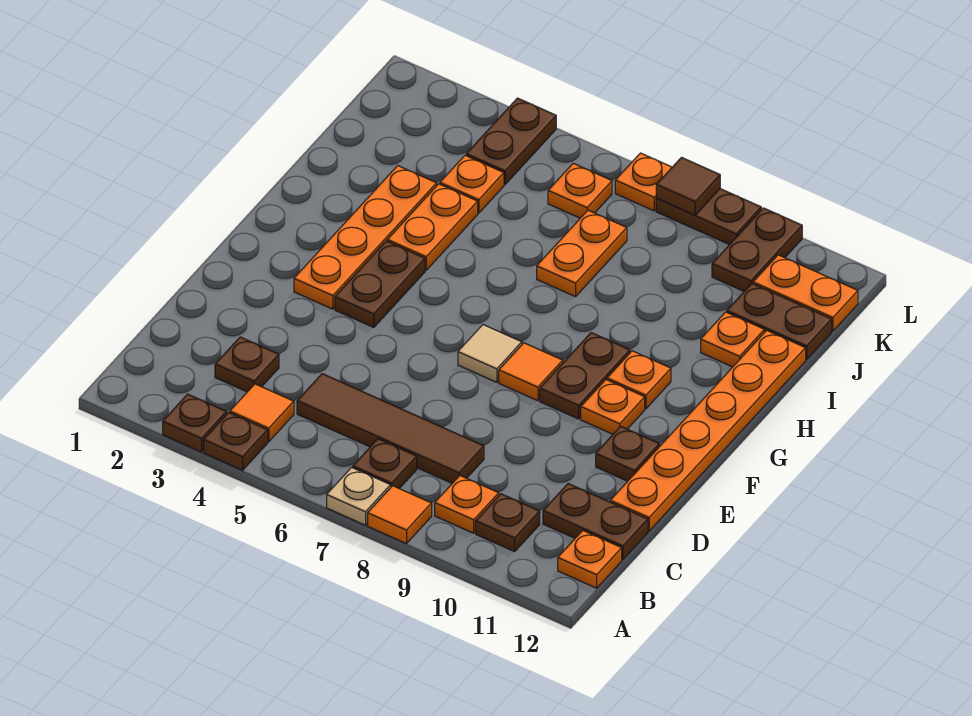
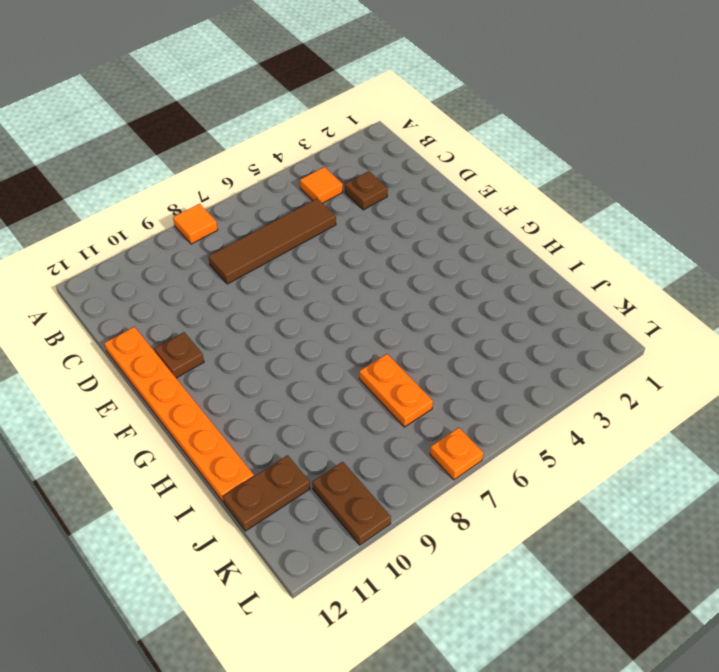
none -> brown plate A3 level 1
none -> brown plate A4 level 1
none -> tan plate A7 level 1
none -> brown plate B7 level 1

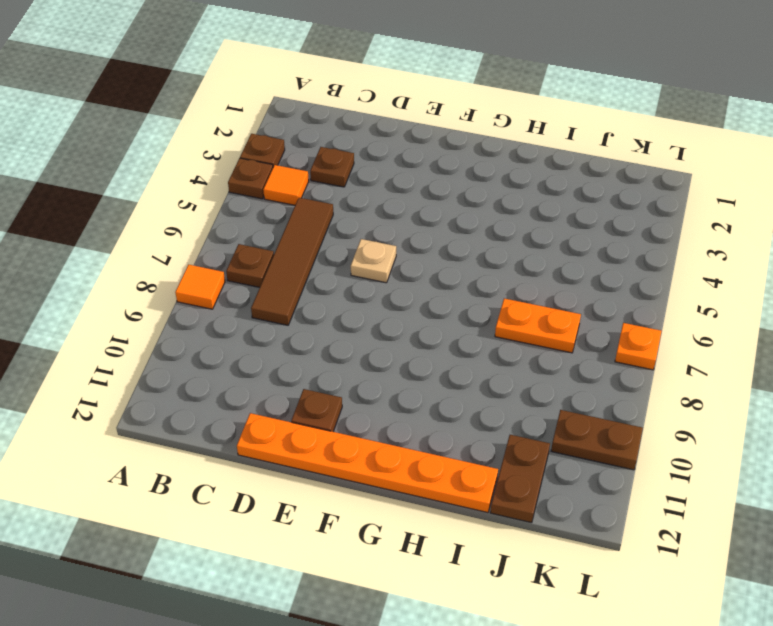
tan plate E6 level 1 -> tan plate A7 level 1
none -> orange plate B9 level 1
none -> brown plate B10 level 1
none -> orange plate B12 level 1
none -> brown plate C11:C12 level 1

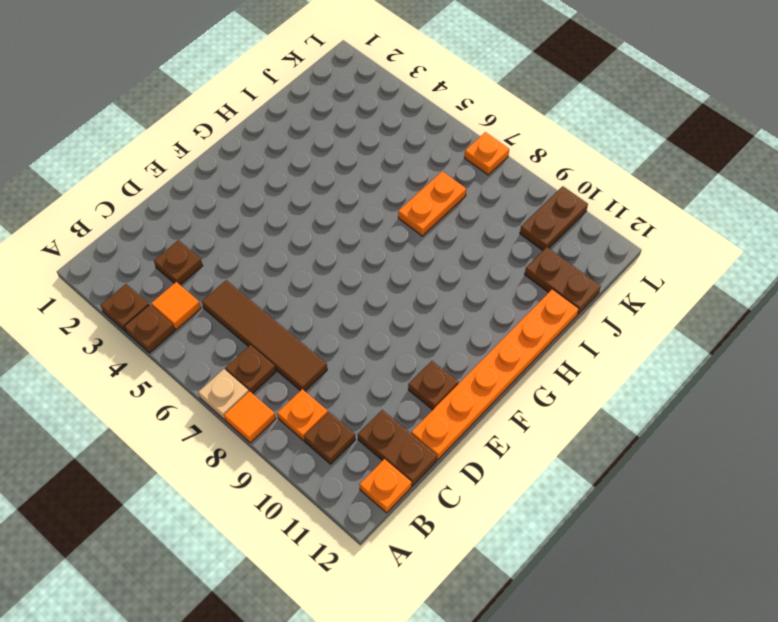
none -> orange plate F3:I3 level 1
none -> brown plate F4:G4 level 1
none -> tan tile F7 level 1
none -> orange tile F8 level 1

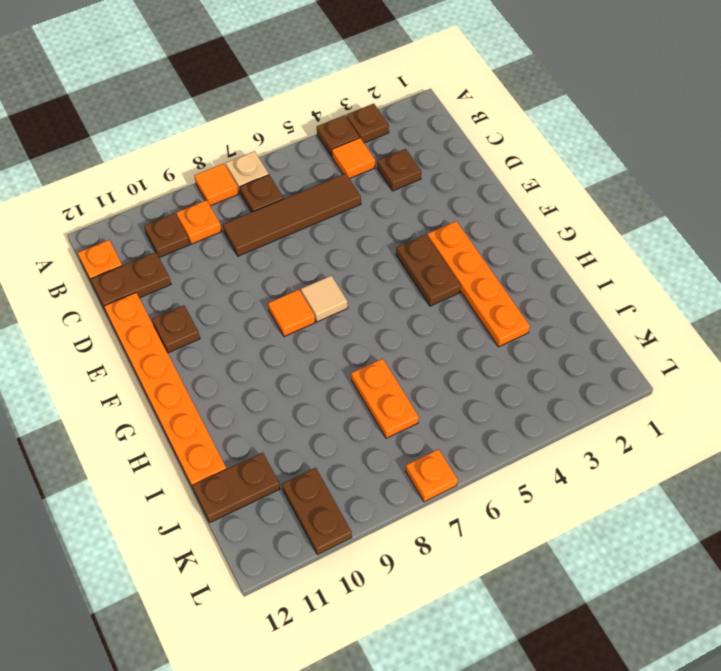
none -> brown plate F9:G9 level 1
none -> orange plate F10 level 1
none -> orange plate G10 level 1
none -> orange plate H4:I4 level 1

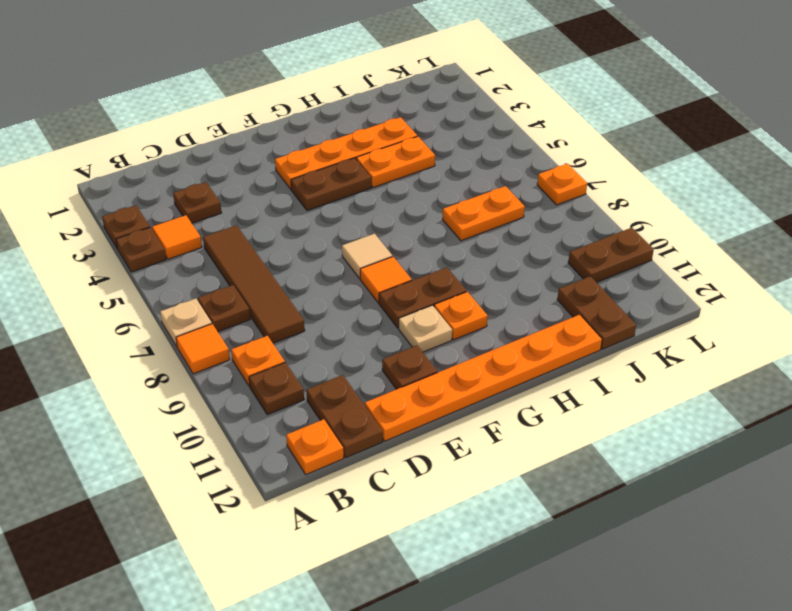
tan plate F10 level 1 -> orange plate F10 level 1
none -> orange plate I11 level 1
none -> orange plate J4 level 1
none -> brown plate K4:L4 level 1
none -> orange plate K6 level 1

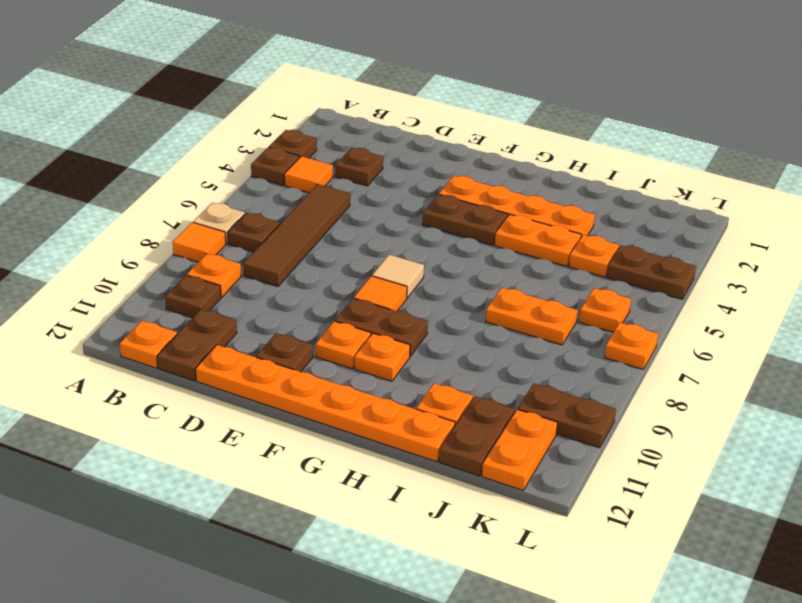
none -> brown plate L8:L9 level 1
none -> brown tile L8 level 2

